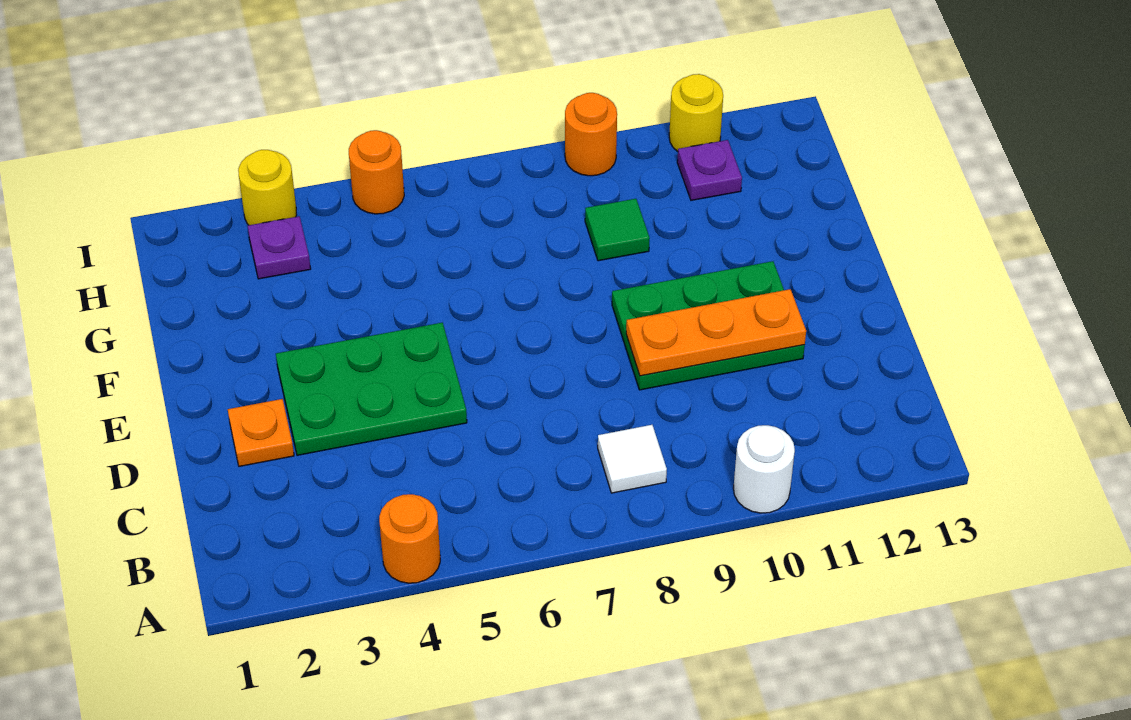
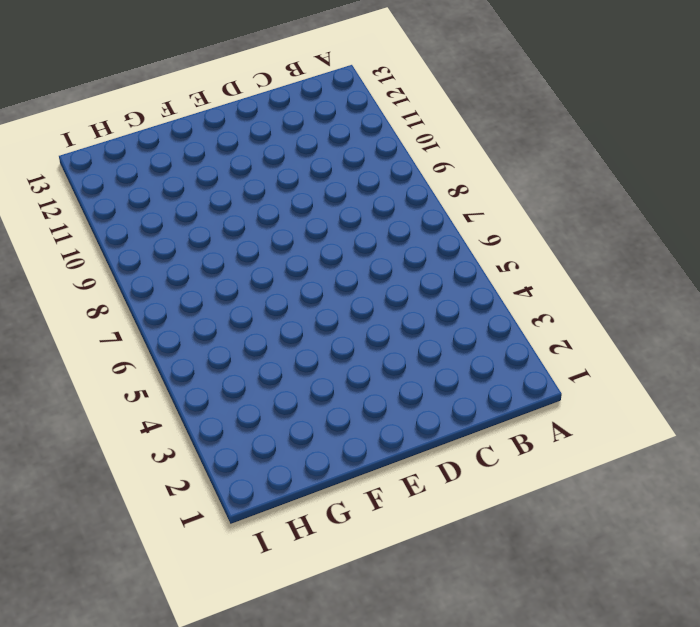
none -> orange round brick A4 level 1
none -> white round brick A10 level 1
none -> white tile B8 level 1

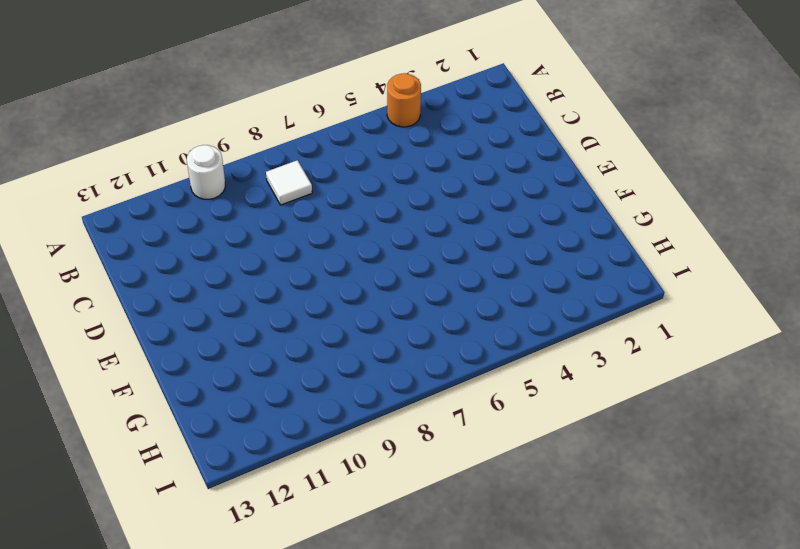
none -> orange plate D2 level 1
none -> green plate D3:E5 level 1
none -> green plate D9:E11 level 1

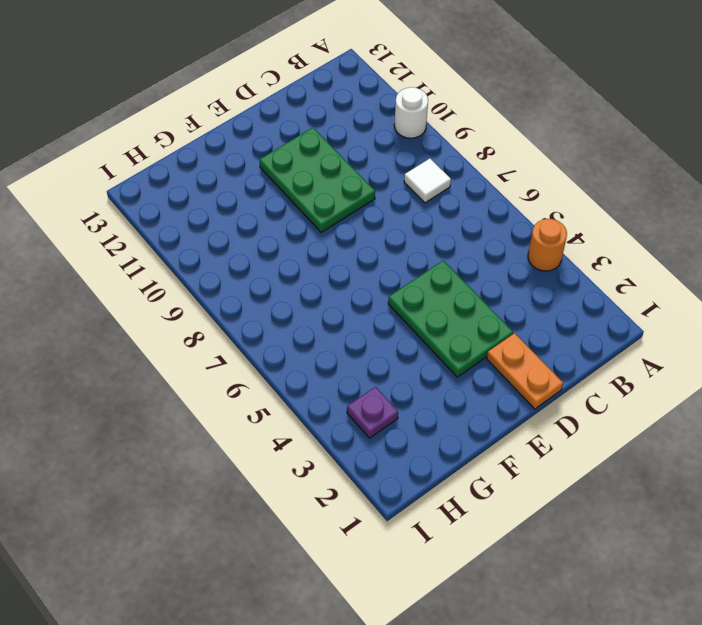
orange plate D1:D2 level 1 -> orange plate D2 level 1
none -> green tile G9 level 1
none -> purple plate H11 level 1
none -> yellow round brick I3 level 1

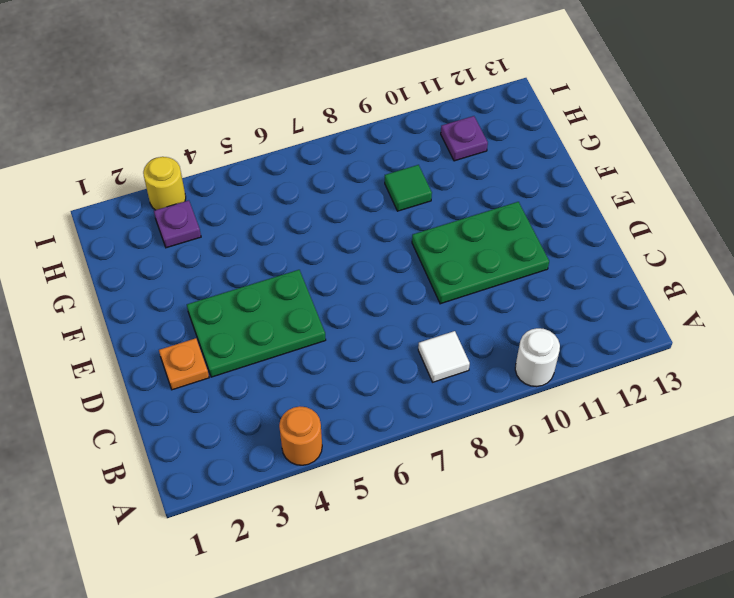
none -> orange round brick I5 level 1
none -> orange round brick I9 level 1
none -> yellow round brick I11 level 1

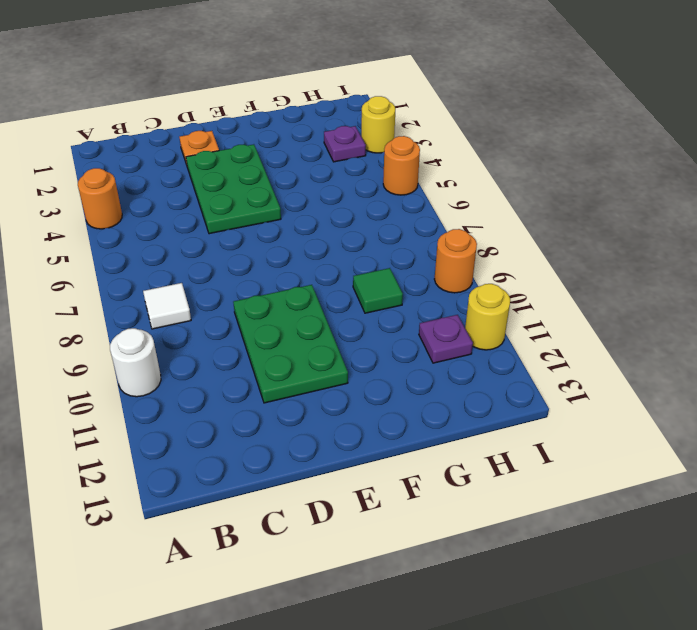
none -> orange plate D9:D11 level 2

